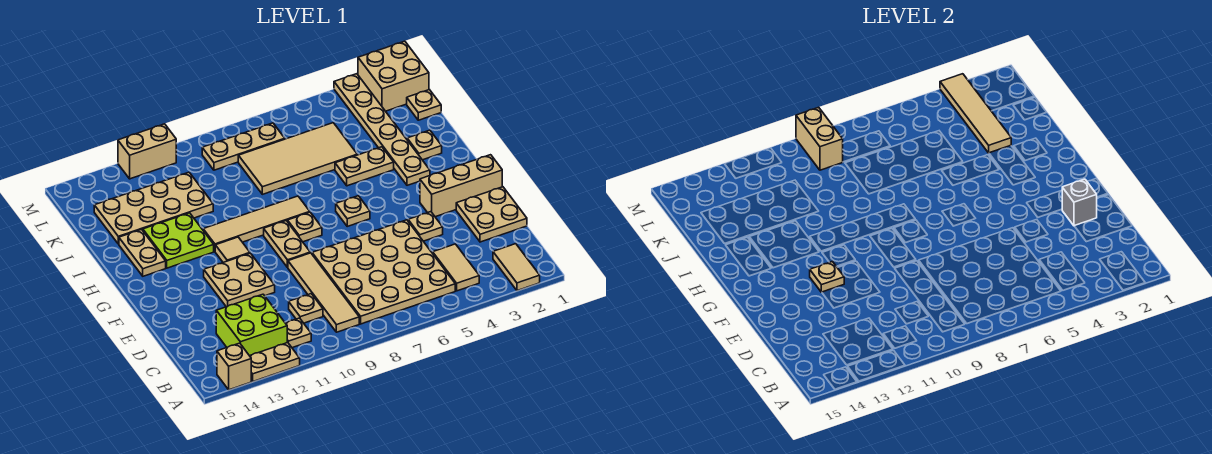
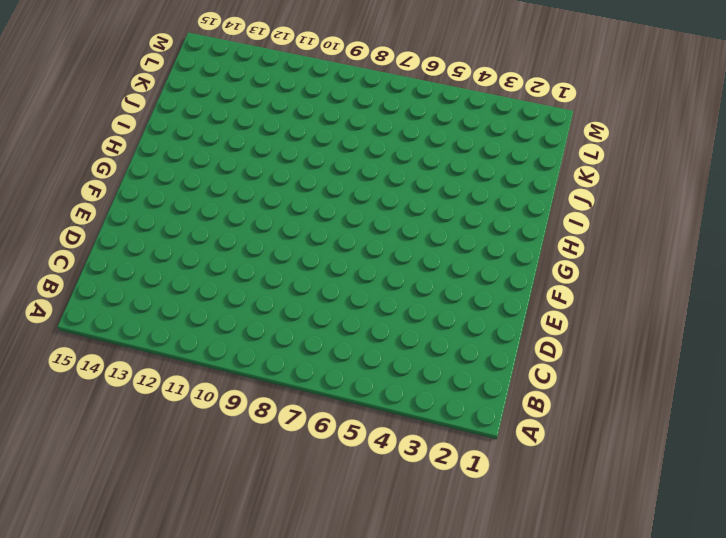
none -> tan tile A2:B2 level 1
none -> tan plate A12:A13 level 1
none -> tan brick A14 level 1
none -> tan tile B4:C4 level 1

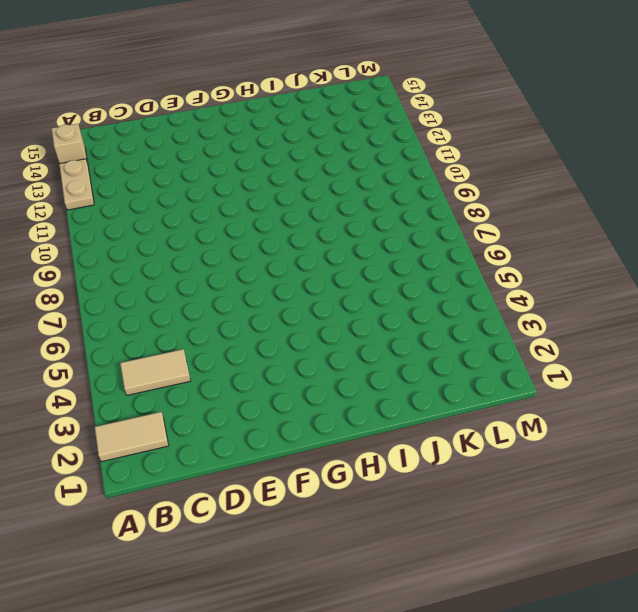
none -> tan plate B5:E8 level 1
none -> tan tile B9:E9 level 1
none -> tan plate B11 level 1
none -> lime brick B12:C13 level 1

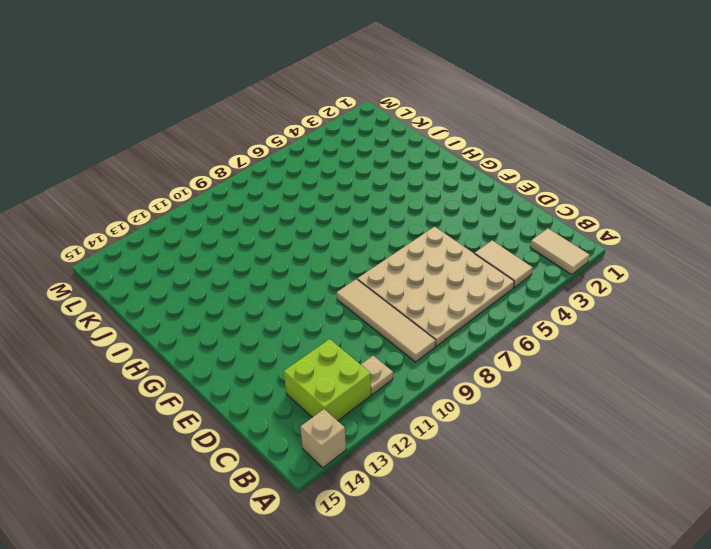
none -> tan plate A12:A13 level 1
none -> tan plate C10 level 1
none -> tan plate D1:E2 level 1
none -> tan plate E4 level 1

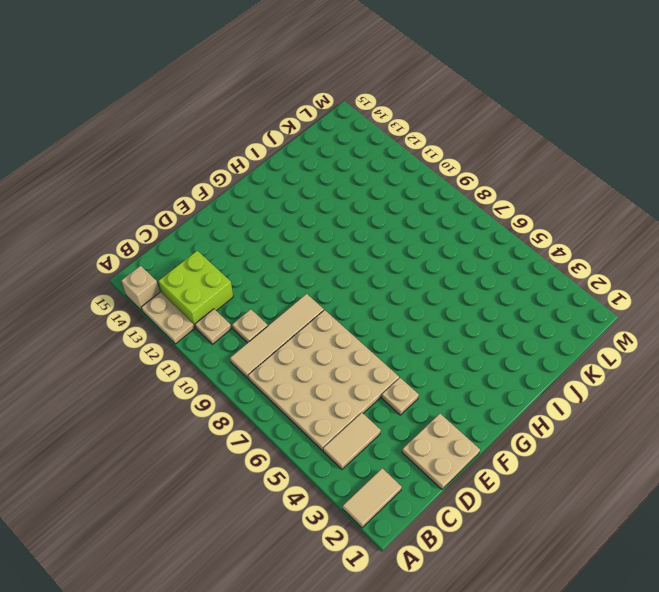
none -> tan plate E11:F12 level 1
none -> tan brick F1:F3 level 1
none -> tan plate F9:G9 level 1
none -> tan plate G6 level 1

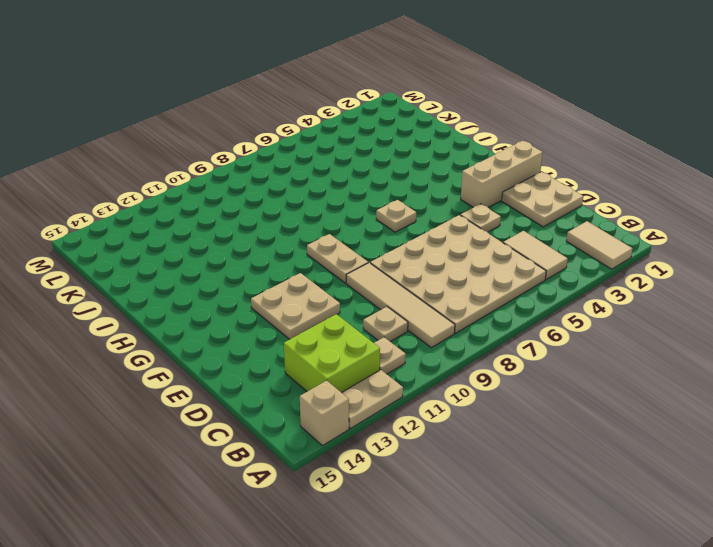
none -> tan plate G8 level 1
none -> tan tile G11 level 1
none -> tan plate H3:M3 level 1
none -> tan tile H8:H11 level 1

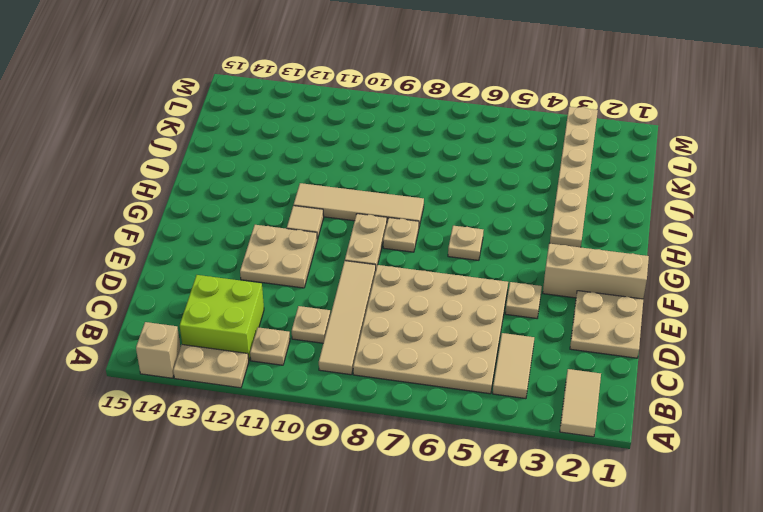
none -> lime plate H12:I13 level 1
none -> tan plate H14:I14 level 1
none -> tan plate I2 level 1
none -> tan plate I4:I5 level 1

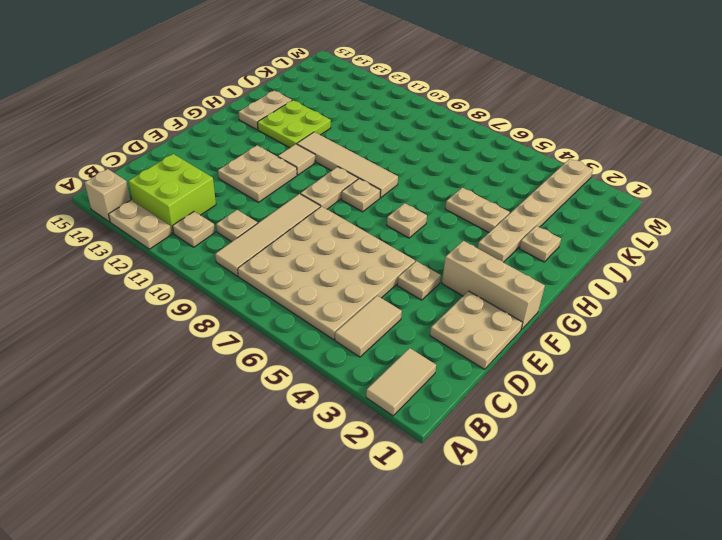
none -> tan tile J5:K8 level 1
none -> tan plate J11:K14 level 1
none -> tan plate K1 level 1
none -> tan brick L1:M2 level 1

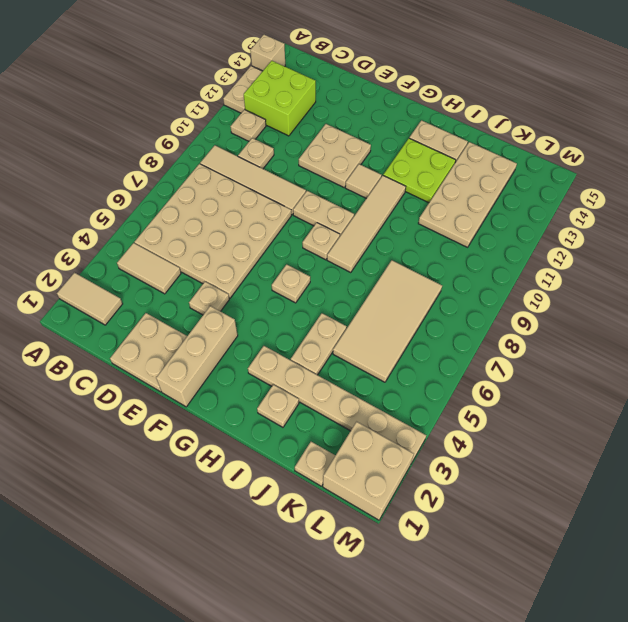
none -> tan plate L7:L9 level 1
none -> tan brick M11:M12 level 1
none -> grey brick E2 level 2
none -> tan plate F12 level 2

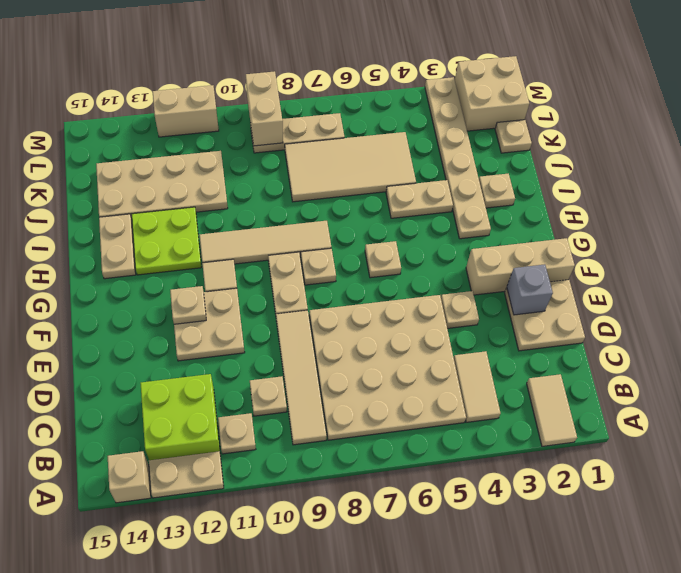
none -> tan tile J3:M3 level 2

